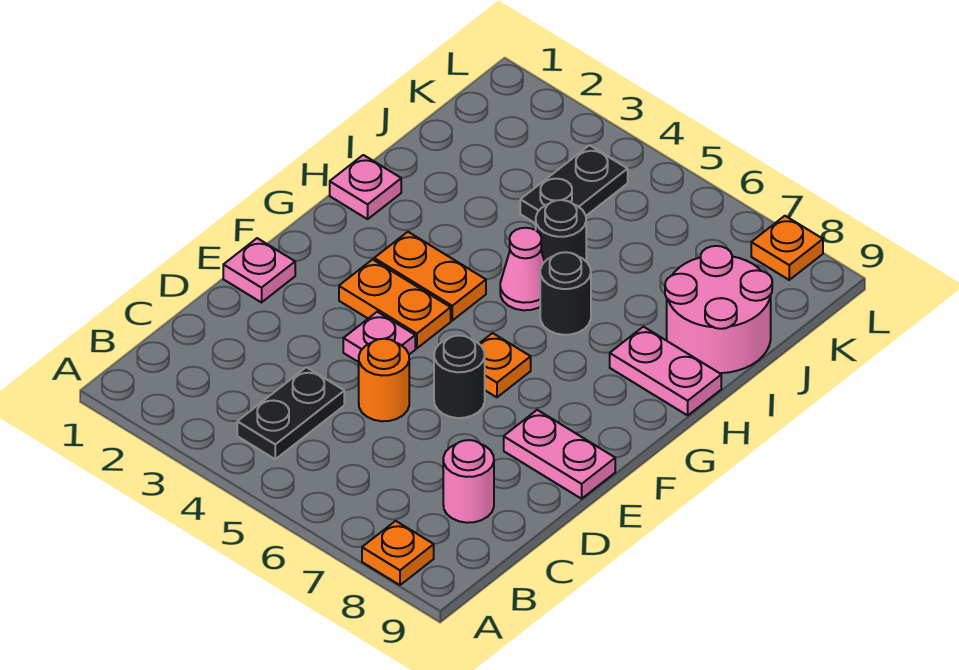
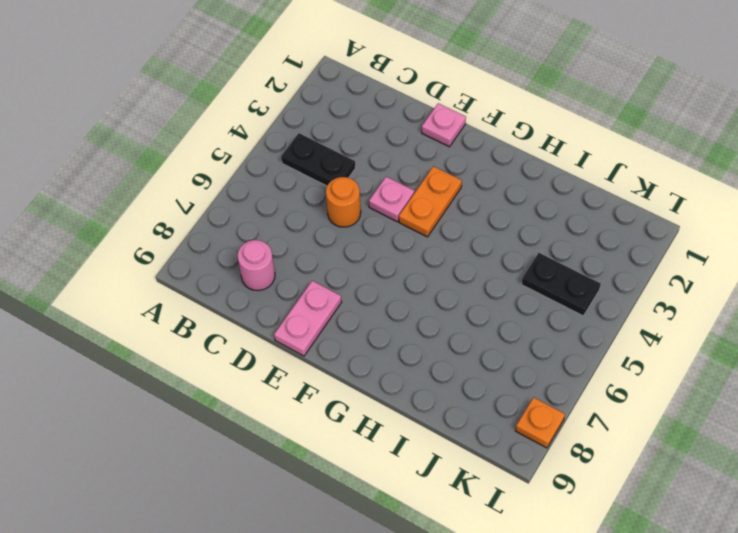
none -> orange plate A8 level 1
none -> black round brick E6 level 1
none -> orange plate F6 level 1

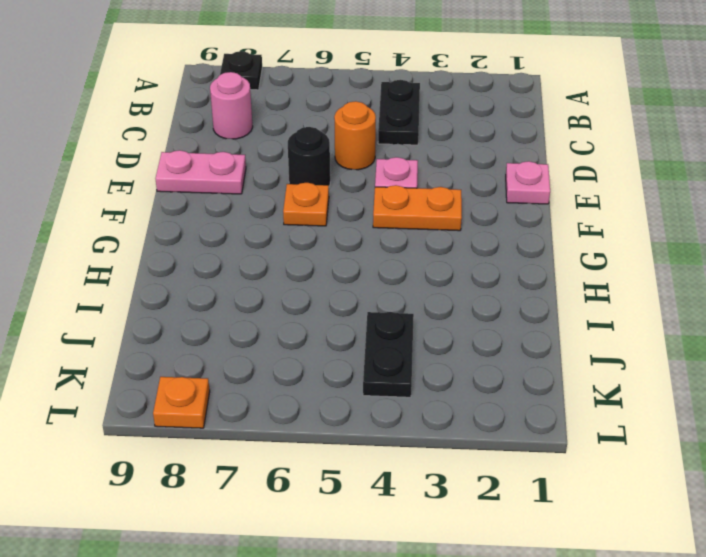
black plate A8 level 1 -> orange plate A8 level 1
none -> orange plate G3:G4 level 1
none -> pink plate H1 level 1
none -> pink cone H5 level 1

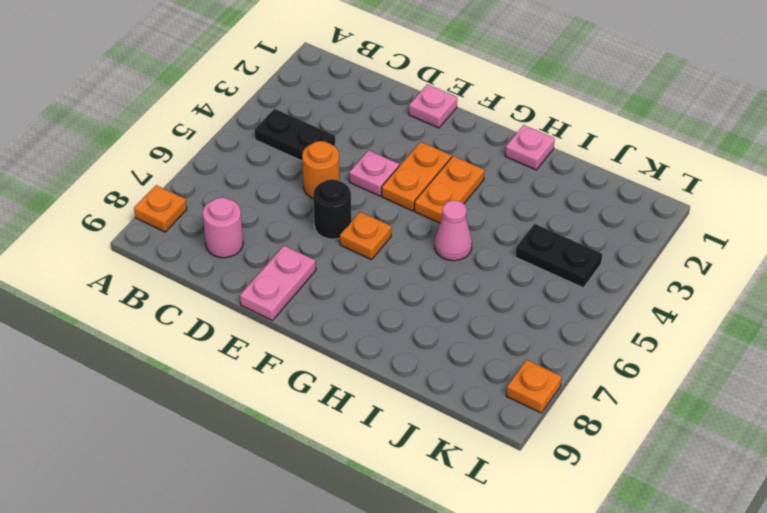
none -> black round brick H6 level 1
none -> pink plate H8:H9 level 1
none -> black round brick I5 level 1

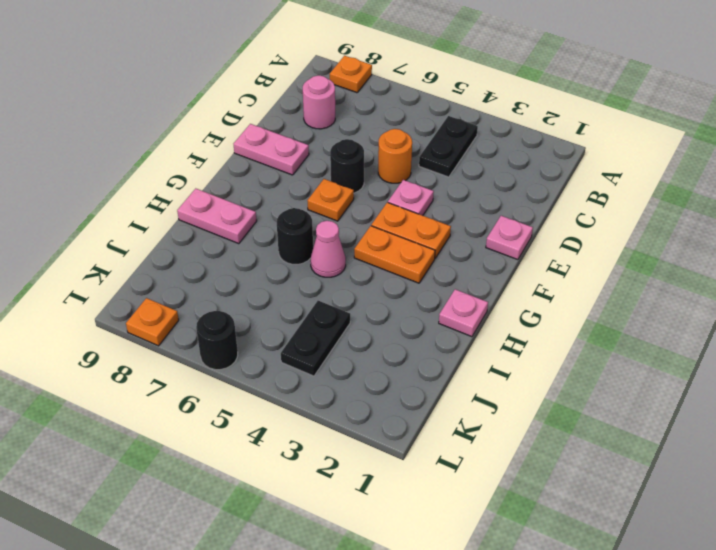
black round brick L6 level 1 -> black round brick I5 level 1
none -> pink round brick I8:J9 level 1

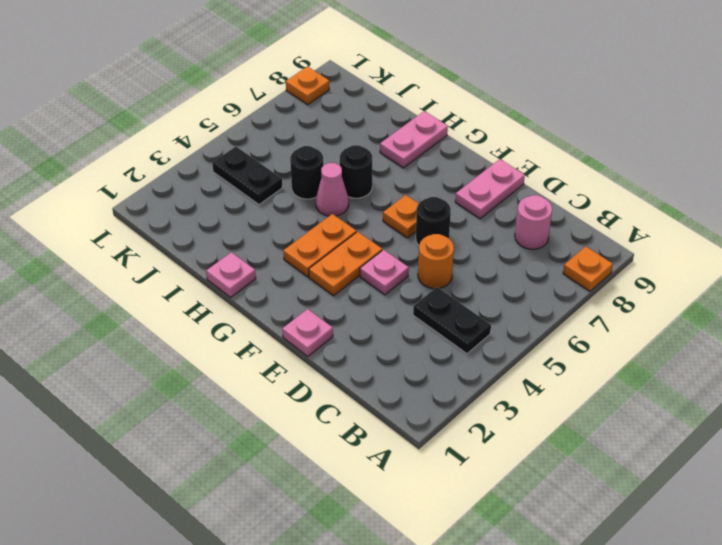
none -> pink round brick I8:J9 level 1

